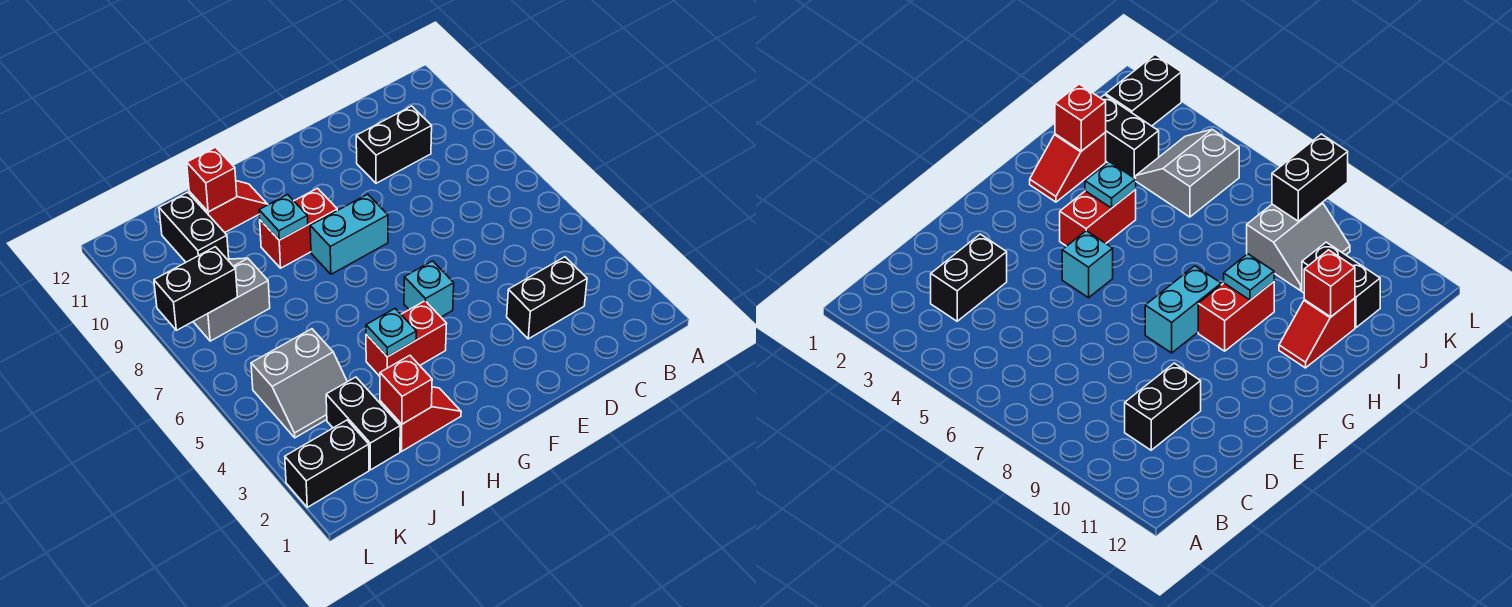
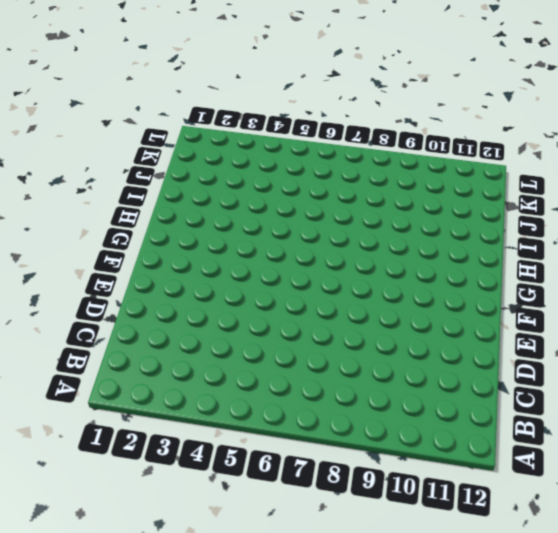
none -> black brick C3:D3 level 1
none -> black brick C10:D10 level 1
none -> cyan brick F5 level 1

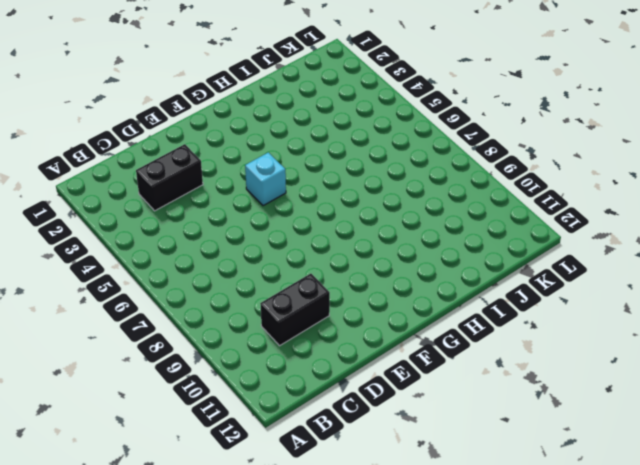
none -> cyan brick F8:G8 level 1
none -> red brick G4:H4 level 1
none -> red brick G9:H9 level 1

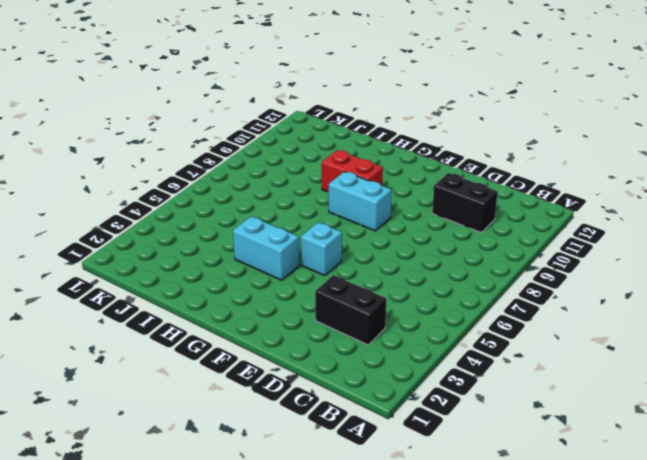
cyan brick G4:H4 level 1 -> red brick G4:H4 level 1
none -> red slope H2:I2 level 1 top I
none -> red slope H11:I11 level 1 top I
none -> black brick J2:J3 level 1

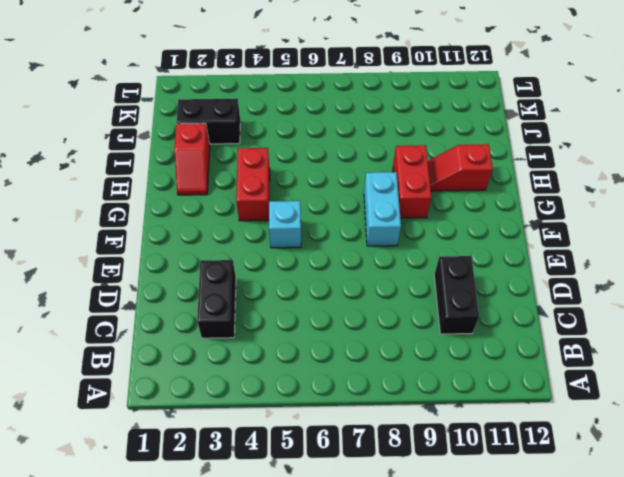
red slope H10:H11 level 1 top 11 -> red slope H11:I11 level 1 top I
none -> grey slope J4:K5 level 1 top 5
none -> grey slope J8:K9 level 1 top 8
none -> black brick J10:J11 level 1

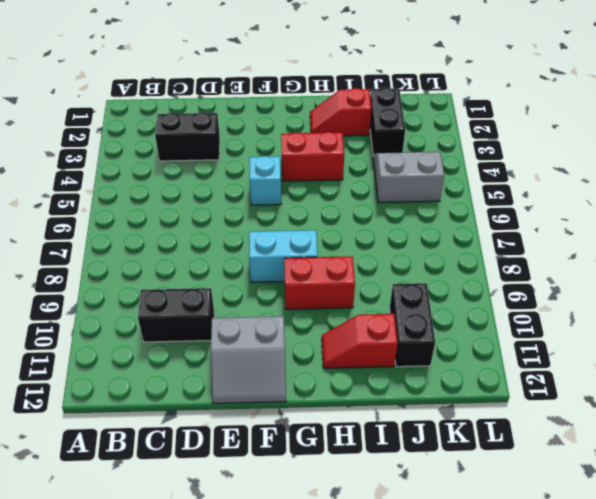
grey slope E11:F12 level 1 top 11 -> grey slope J8:K9 level 1 top 8
none -> black brick K2:L2 level 1
none -> cyan plate H4 level 2
none -> cyan plate H9 level 2

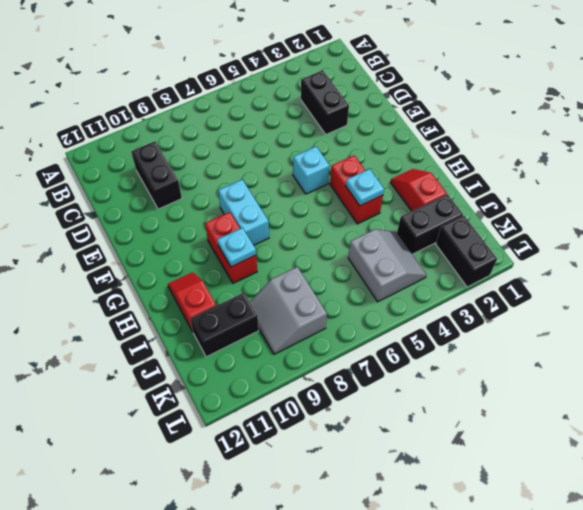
none -> red brick I2 level 2
none -> red brick I11 level 2
none -> black brick K8:L8 level 2

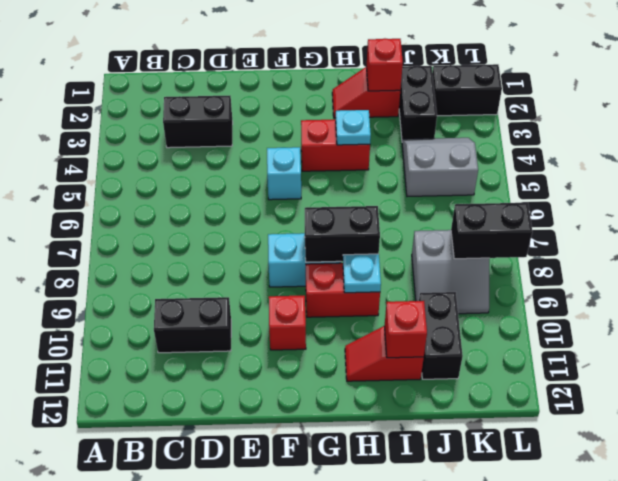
red brick F10 level 1 -> none
black brick G8:H8 level 2 -> none

